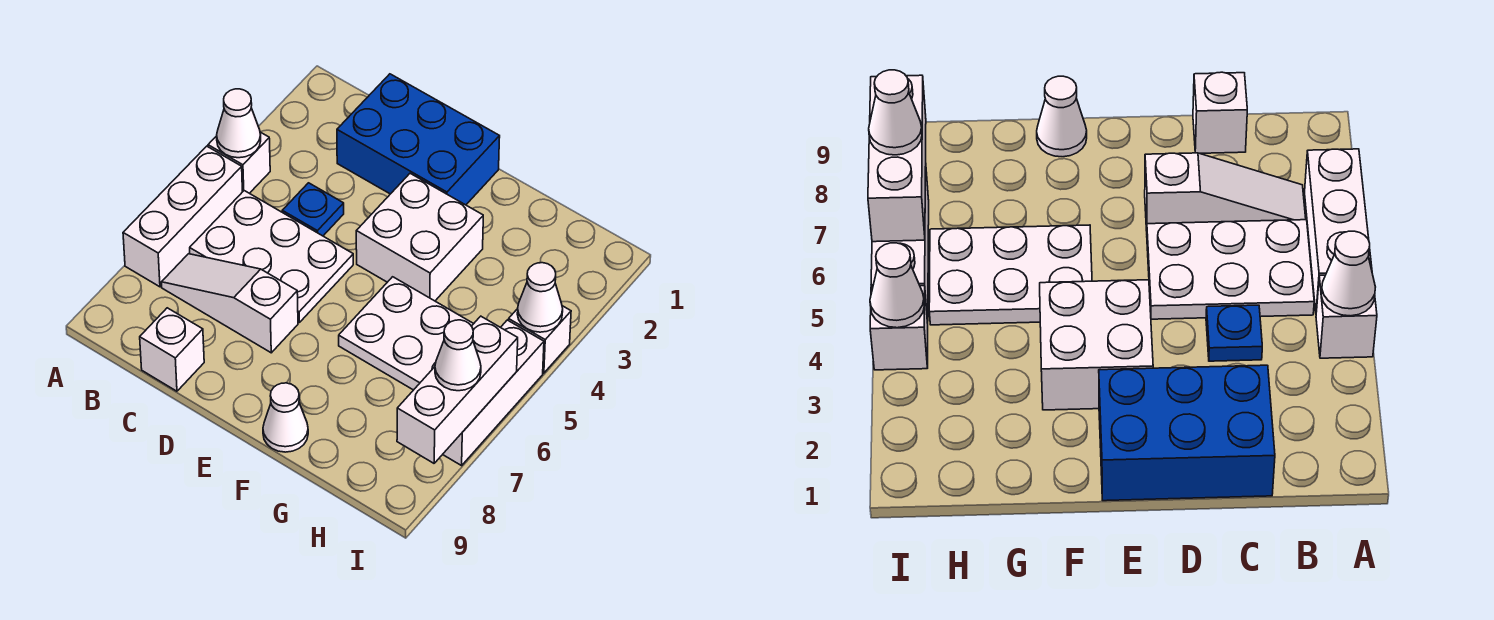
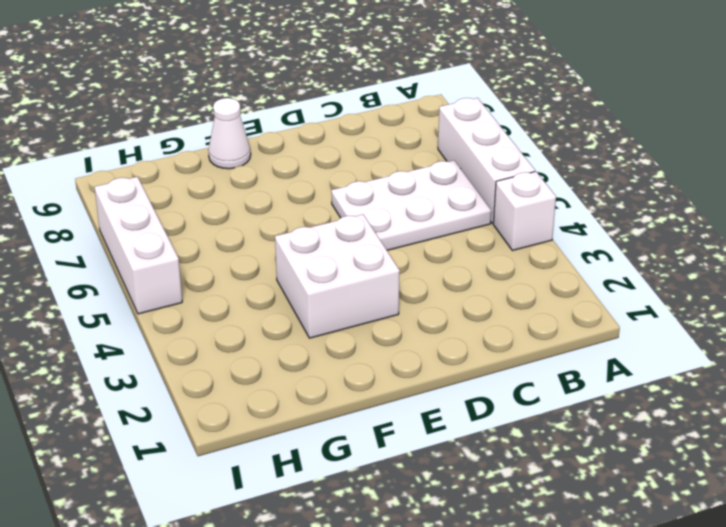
none -> white slope B7:D7 level 1 top D
none -> blue brick C1:E2 level 1
none -> blue plate C4 level 1

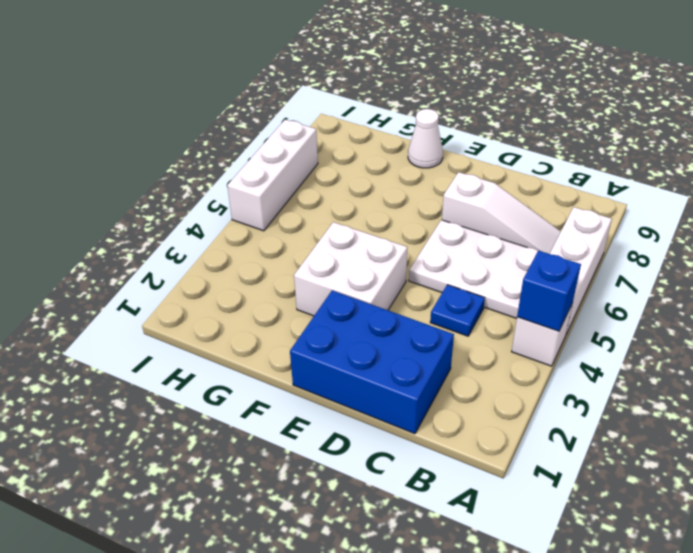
blue brick A4 level 2 -> white cone A4 level 2
none -> white brick C9 level 1
none -> white plate F5:H6 level 1
none -> white brick I4 level 1

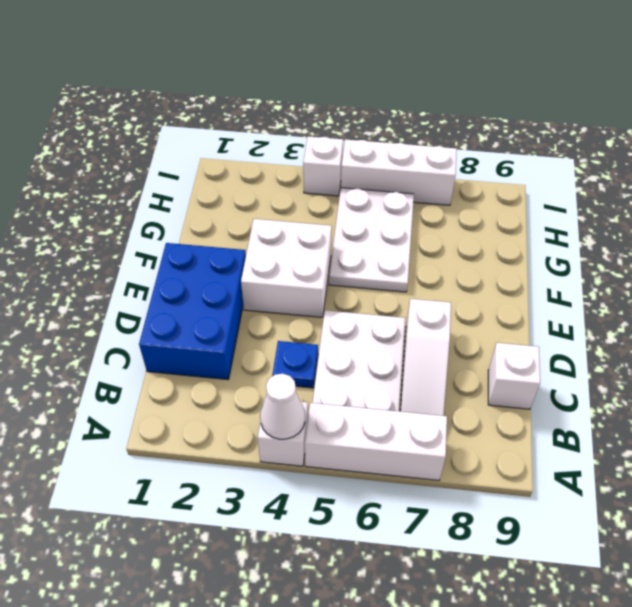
none -> white cone F9 level 1
none -> white cone I4 level 2
none -> white brick I6:I8 level 2

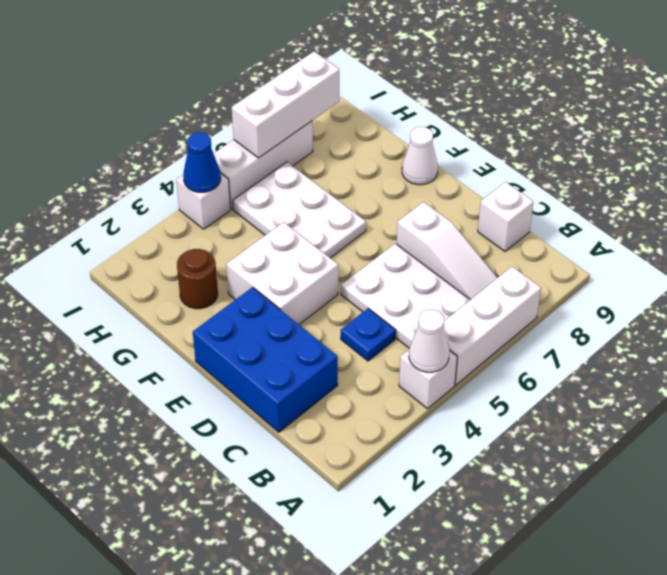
brown round brick G2 level 1 -> none
blue cone I4 level 2 -> white cone I4 level 2
none -> white cone I7 level 3

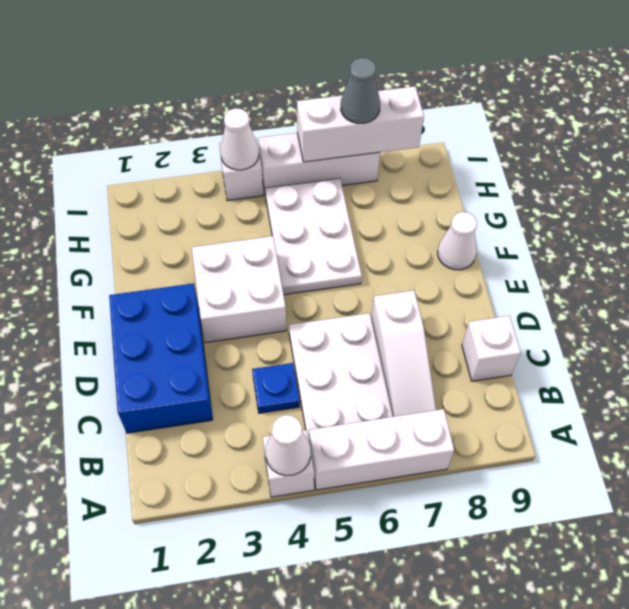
grey cone I7 level 3 -> white cone I7 level 3

